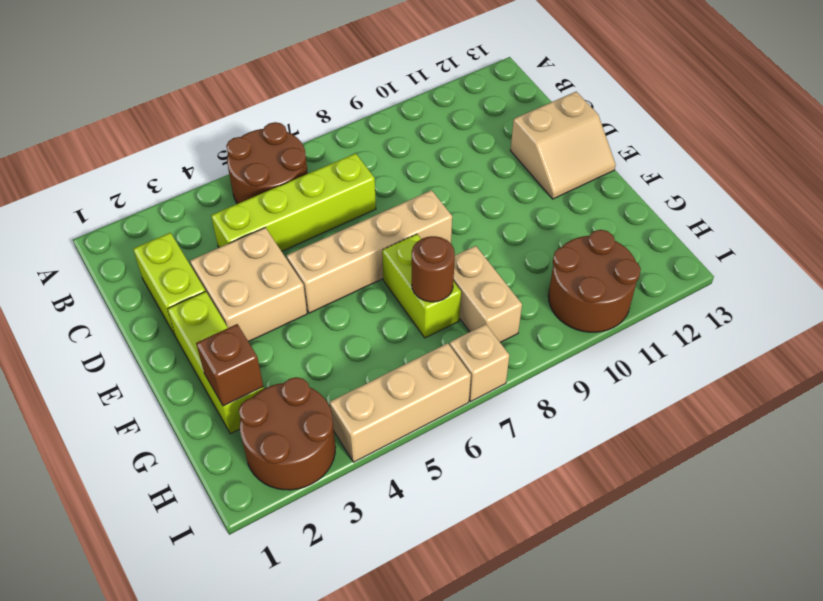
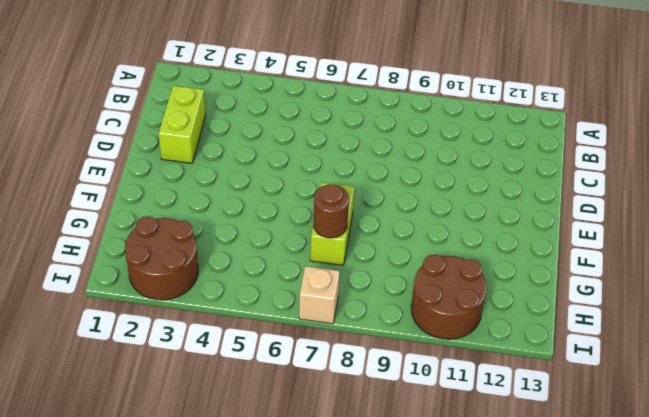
none -> brown round brick A5:B6 level 1
none -> lime brick C4:C7 level 1
none -> tan brick D3:E4 level 1

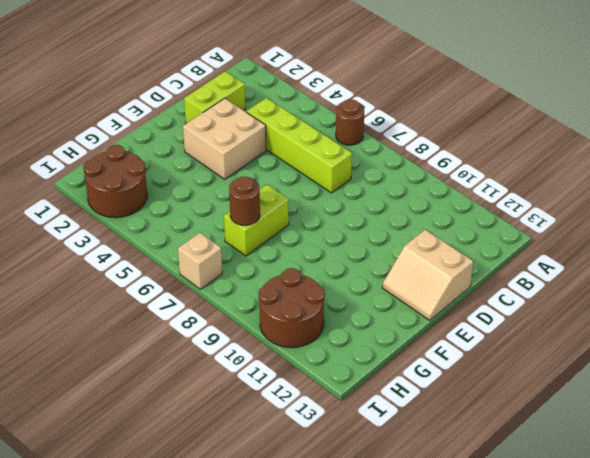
brown round brick A6 level 1 -> brown round brick A5:B6 level 1
none -> lime brick E2:G2 level 1
none -> tan brick E5:E8 level 1
none -> tan brick G8:H8 level 1

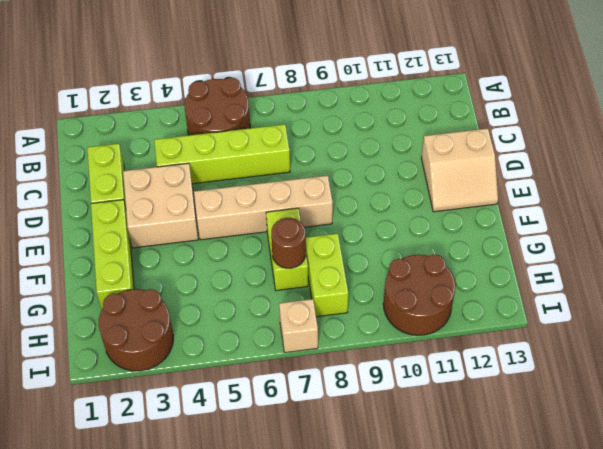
lime brick G8:H8 level 1 -> tan brick G8:H8 level 1
none -> tan brick I4:I6 level 1
none -> brown brick G2 level 2

